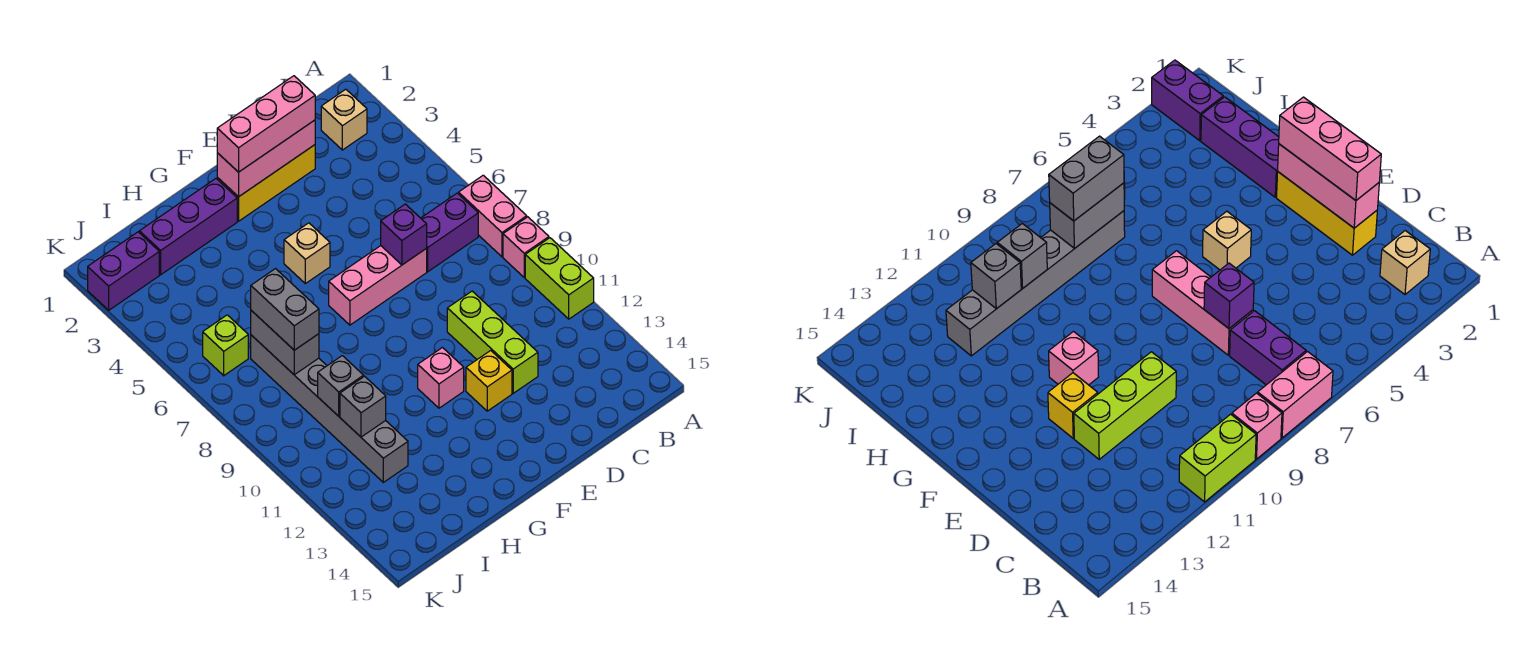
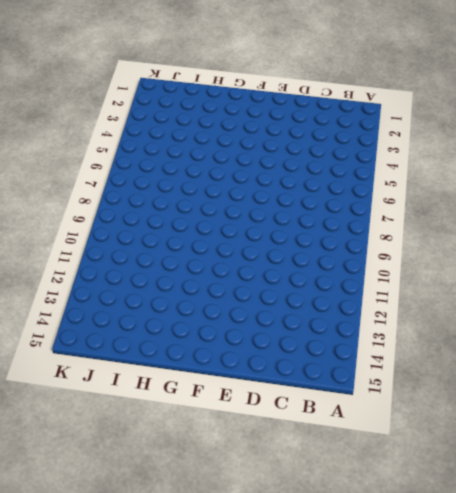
none -> pink brick A7:A8 level 1
none -> pink brick A9 level 1
none -> lime brick A10:A11 level 1

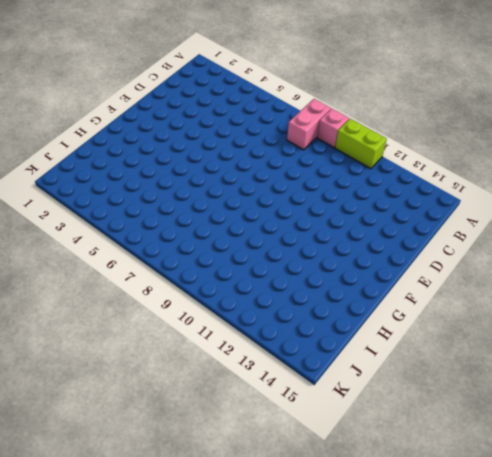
pink brick A8:B8 level 1 -> pink brick A7:A8 level 1
none -> tan brick B2 level 1
none -> purple brick B7:C7 level 1
none -> yellow brick D2:F2 level 1

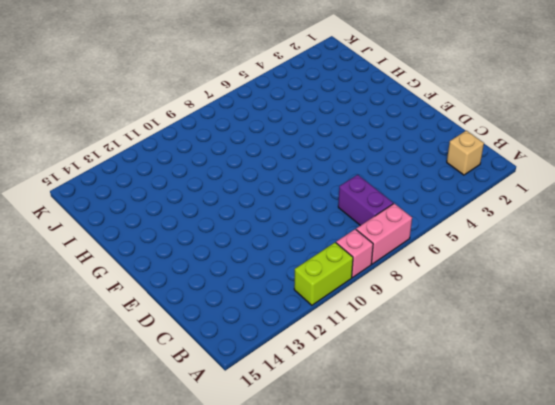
none -> yellow brick D2:F2 level 1
none -> pink brick D7:F7 level 1
none -> lime brick D10:D12 level 1

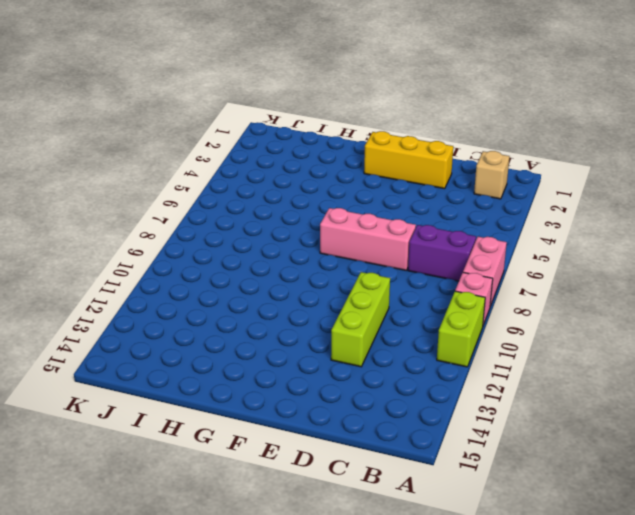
none -> yellow brick E12 level 1
none -> tan brick F5 level 1
none -> pink brick F11 level 1

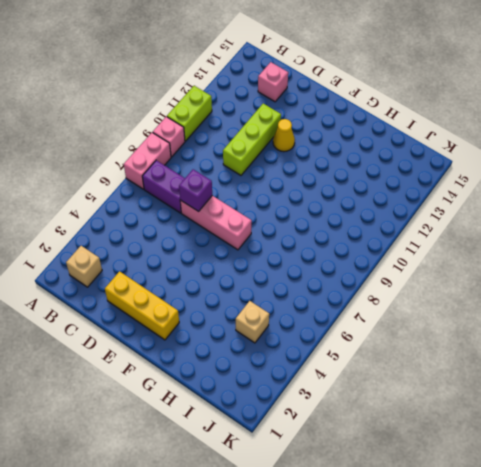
pink brick C14 level 1 -> pink brick F11 level 1
yellow cone E12 level 1 -> yellow brick E12 level 1
tan brick I4 level 1 -> tan brick F5 level 1
none -> purple brick G2:I2 level 1
none -> grey brick I7:I12 level 1
none -> purple brick J2:K2 level 1

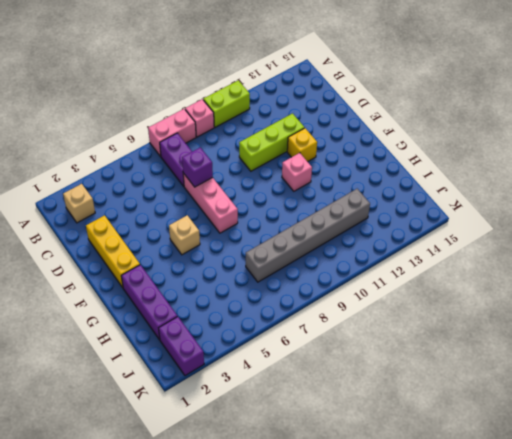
none -> lime brick J6 level 1
none -> pink brick D2:F2 level 2
none -> grey brick I7:I8 level 2

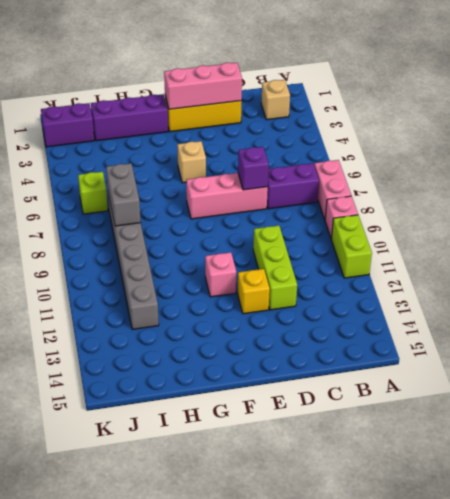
none -> grey brick I10 level 2
none -> grey brick I11 level 2
none -> pink brick D2:F2 level 3

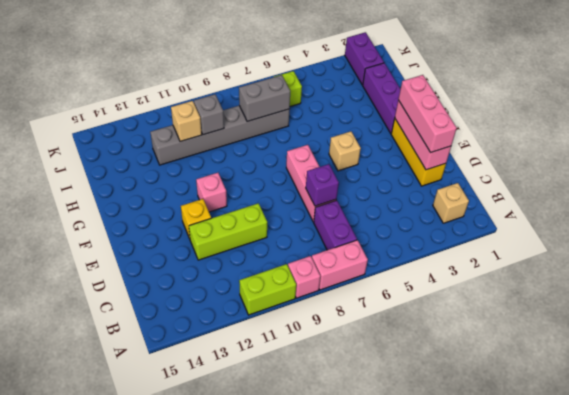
tan brick I11 level 2 -> grey brick I11 level 2
none -> grey brick I7:I8 level 3

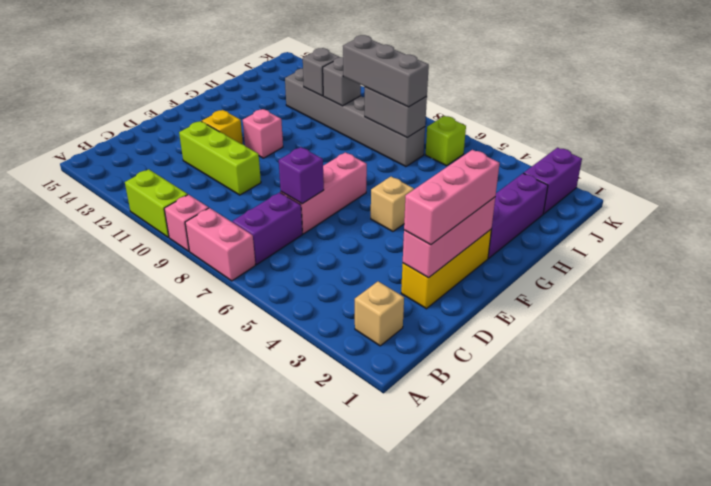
grey brick I7:I9 level 3 -> grey brick I7:I8 level 3

